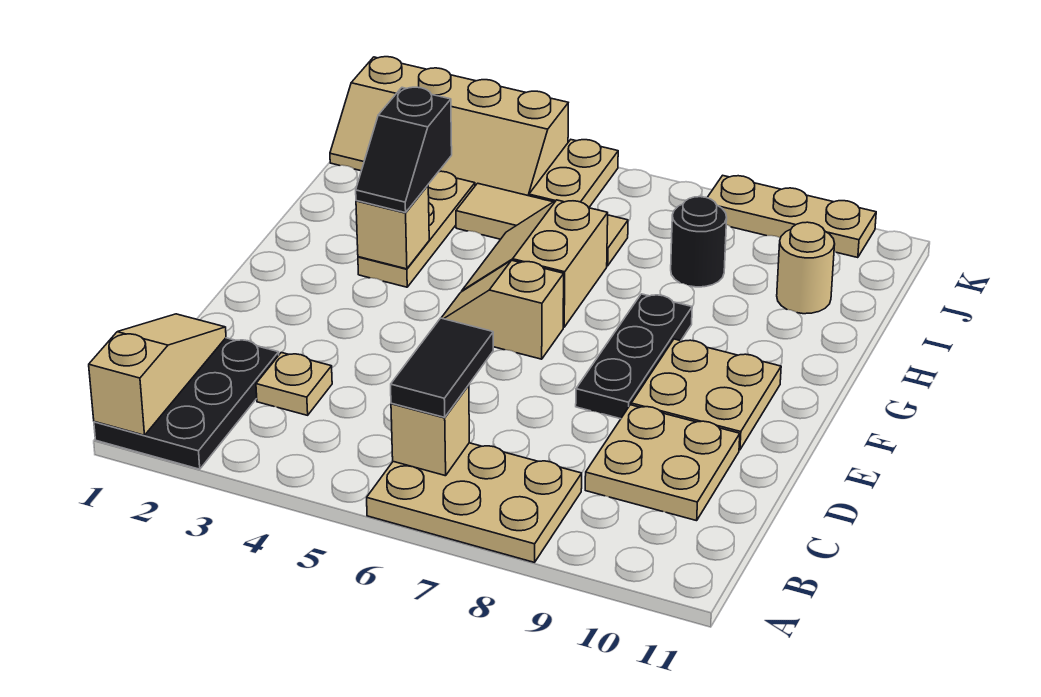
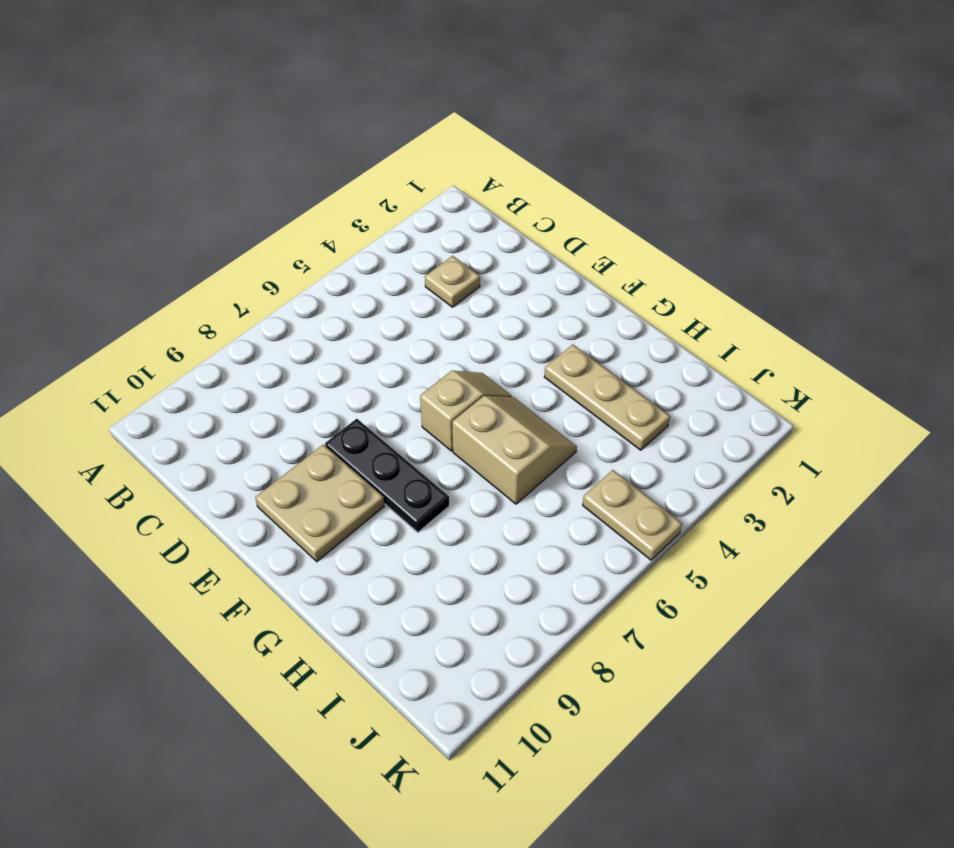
none -> black plate A1:C2 level 1
none -> tan plate A6:B8 level 1
none -> tan plate C9:D10 level 1

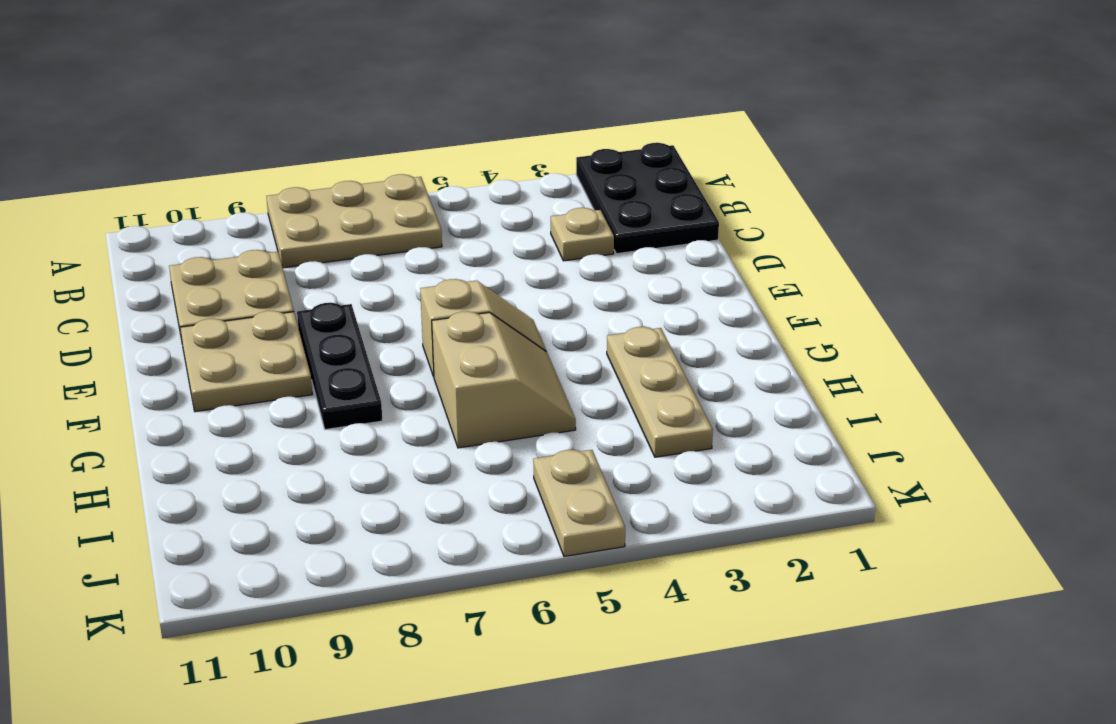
none -> tan tile I4:I6 level 1
none -> black round brick I8 level 1
none -> tan round brick I10 level 1

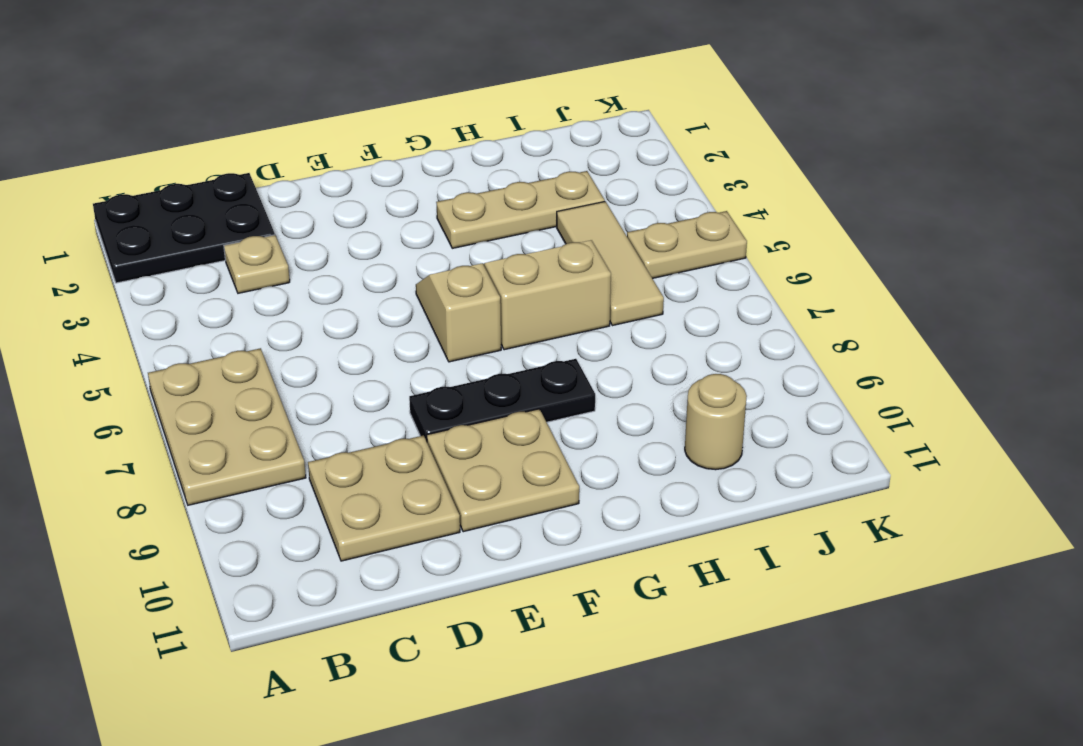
none -> black round brick I8 level 1
none -> tan slope J1:K4 level 1 top K
none -> tan plate K8:K10 level 1

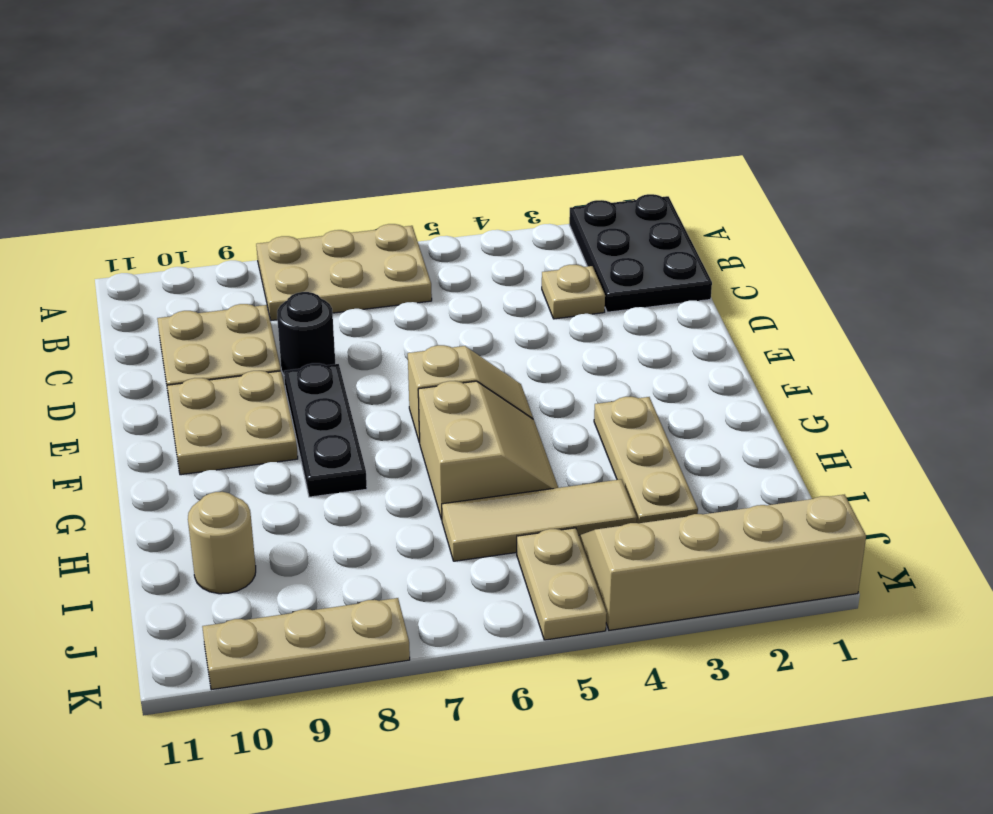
black round brick D8 level 1 -> black round brick I8 level 1
none -> tan slope A1:C1 level 2 top A
none -> tan brick B6 level 2
none -> tan brick G3 level 2

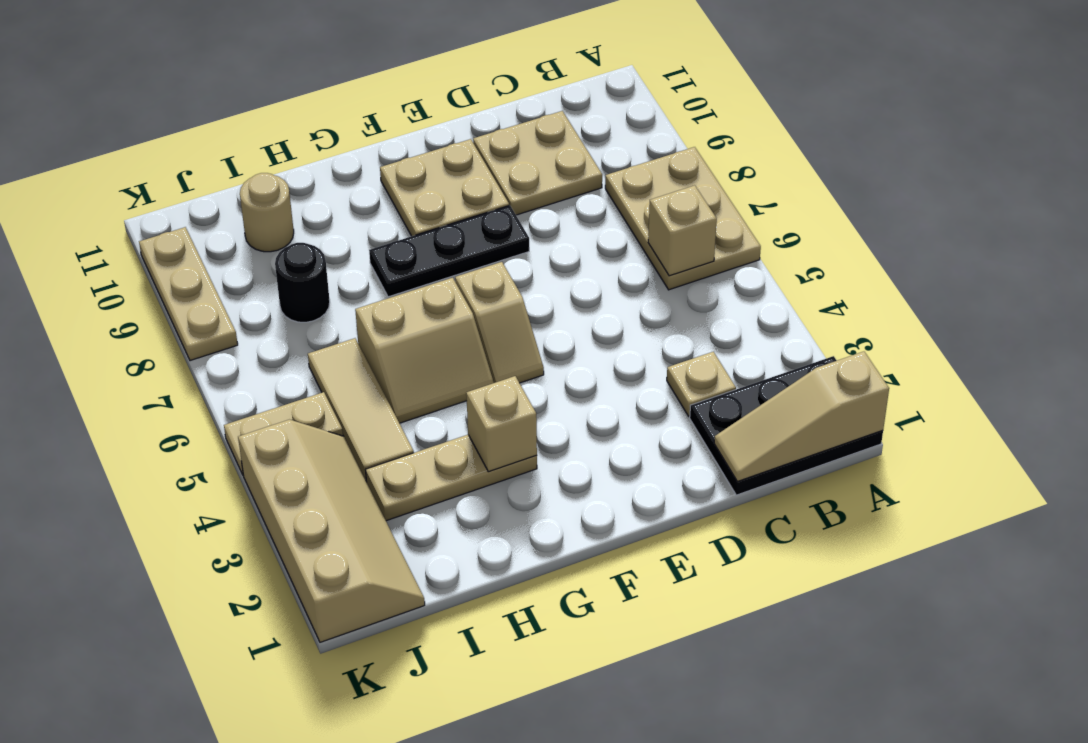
none -> black tile B6:C6 level 3
none -> black slope G3:H3 level 3 top H

